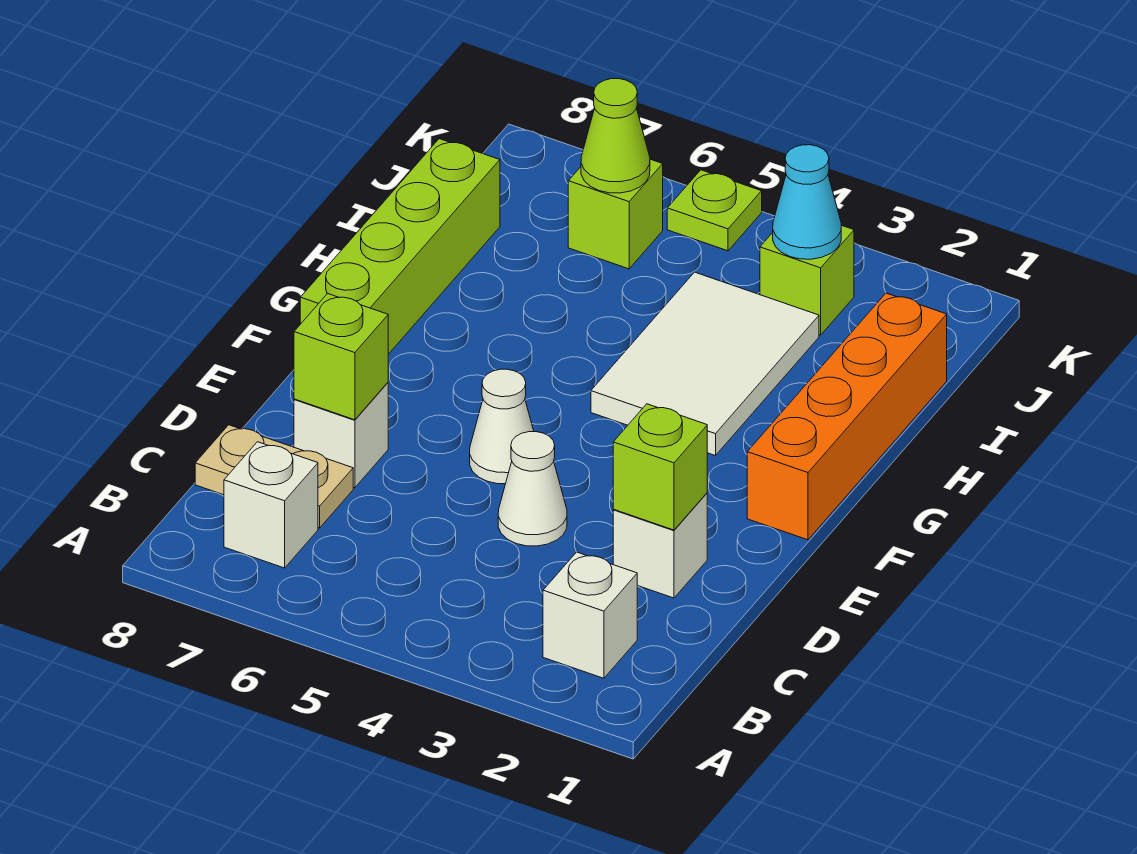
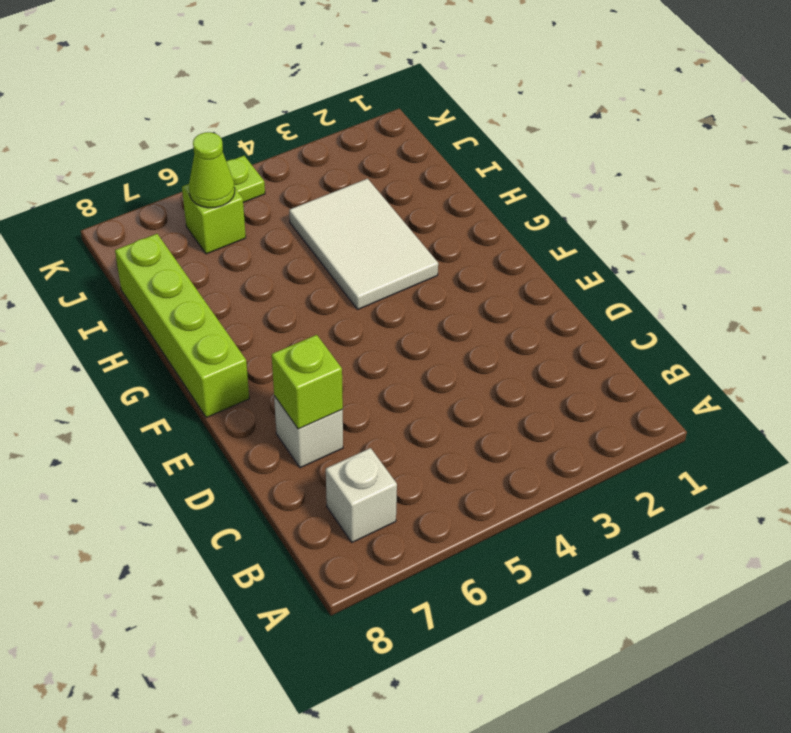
none -> white brick B2 level 1
none -> tan plate C7:C8 level 1
none -> white brick D2 level 1

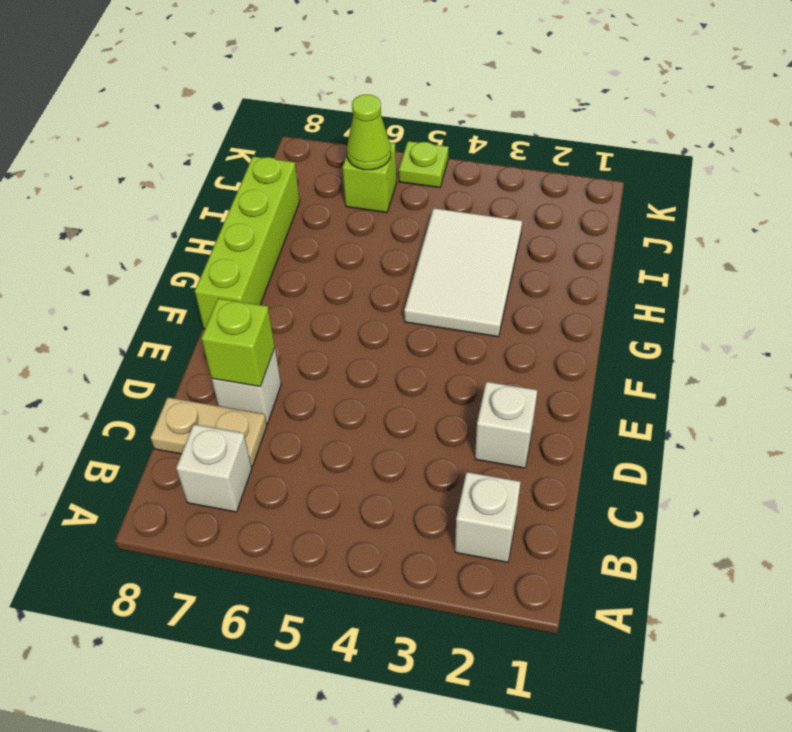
none -> white cone D4 level 1
none -> white cone E5 level 1
none -> orange brick F1:I1 level 1

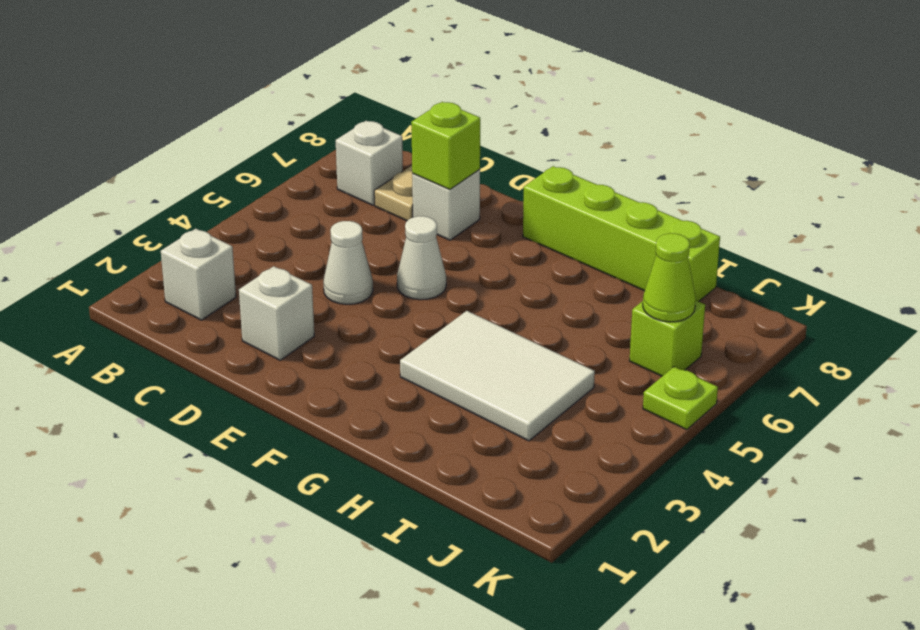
none -> orange brick F1:I1 level 1
none -> lime brick J3 level 1
none -> lime brick D2 level 2

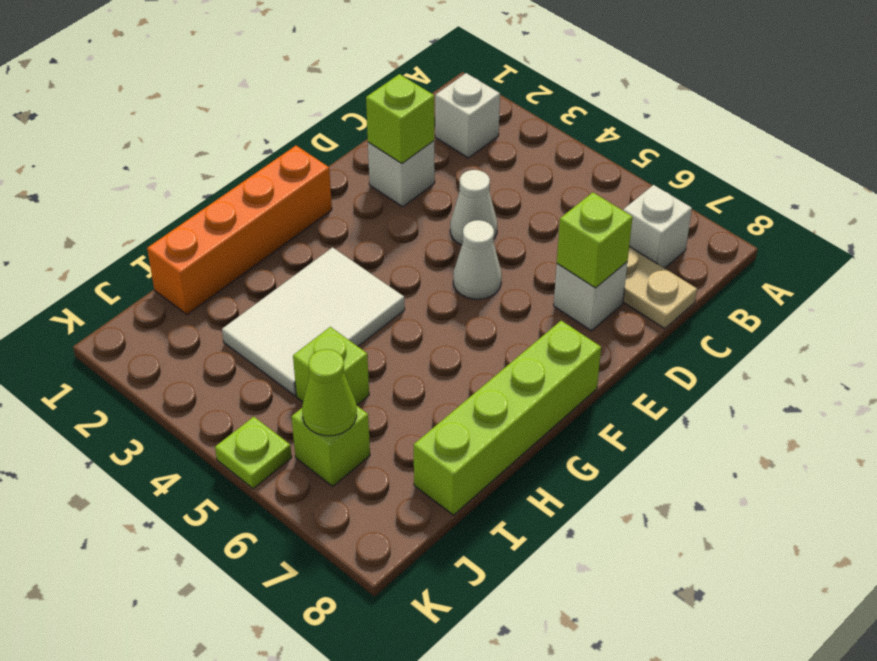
lime brick I5 level 1 -> lime brick J3 level 1
none -> cyan cone J3 level 2

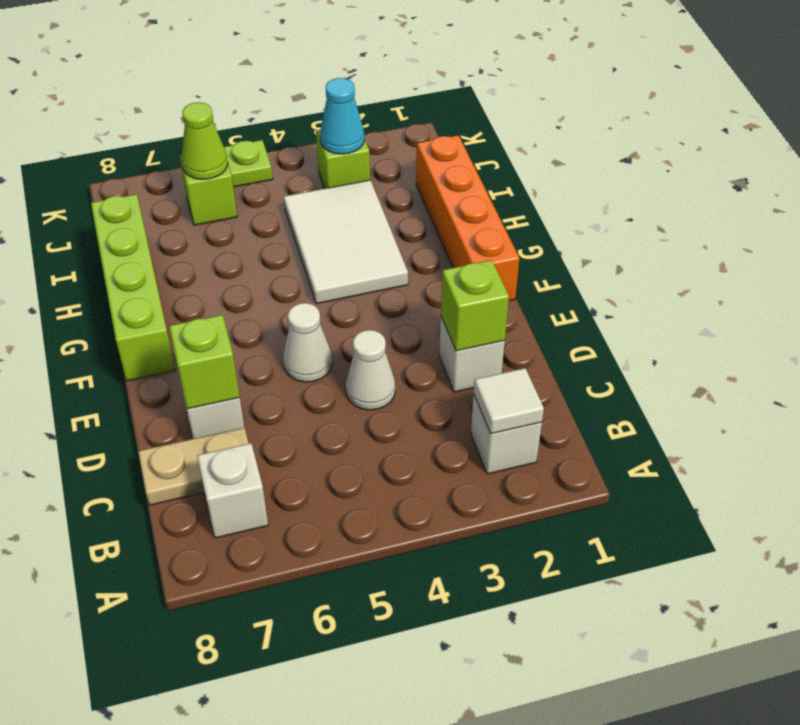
white tile B2 level 2 -> none

